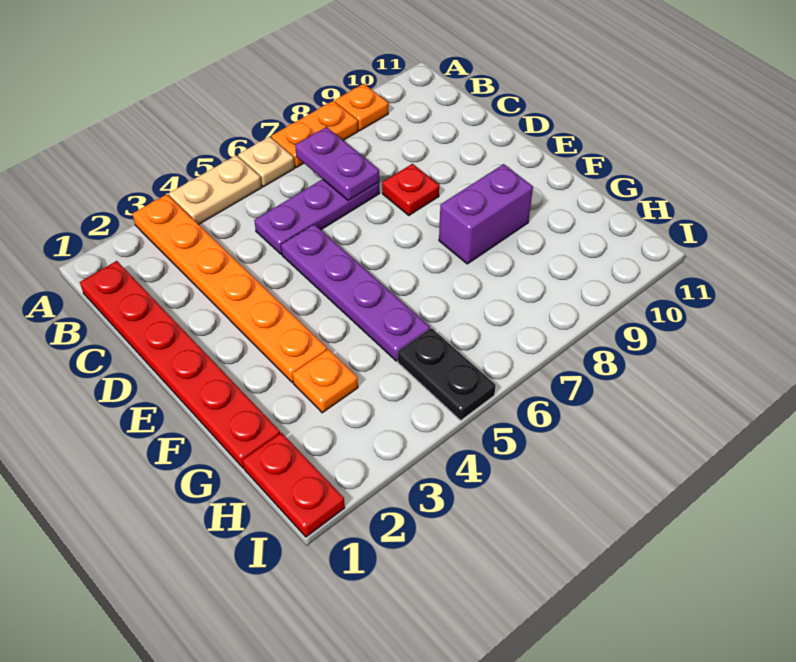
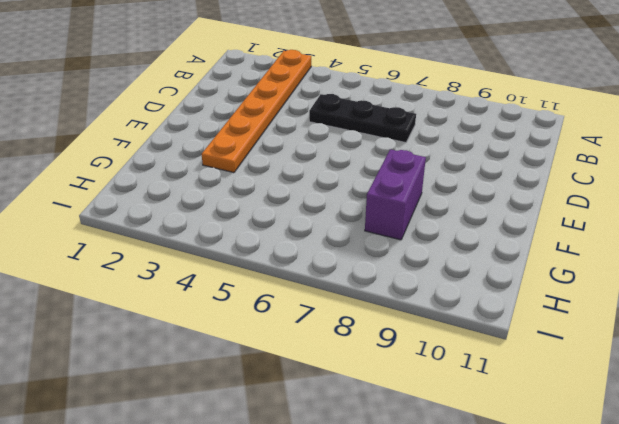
black plate C5:C7 level 1 -> purple plate C5:C7 level 1
purple brick F8:G8 level 1 -> purple brick F8:F9 level 1
none -> tan plate A4:A5 level 1
none -> tan plate A6 level 1
none -> orange plate A7:A8 level 1

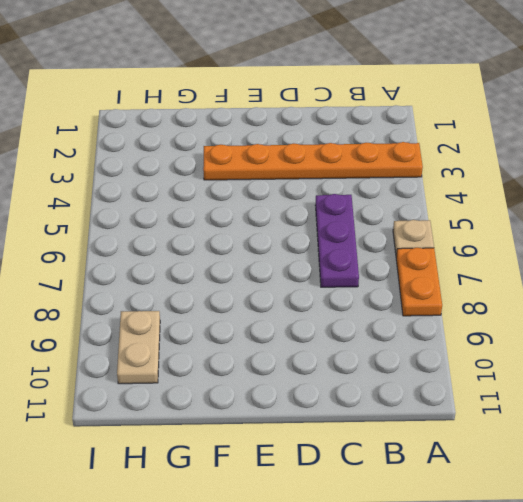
tan plate H9:H10 level 1 -> tan plate A4:A5 level 1
none -> orange plate A9 level 1
none -> red plate B1:G1 level 1
none -> purple plate D5:G5 level 1

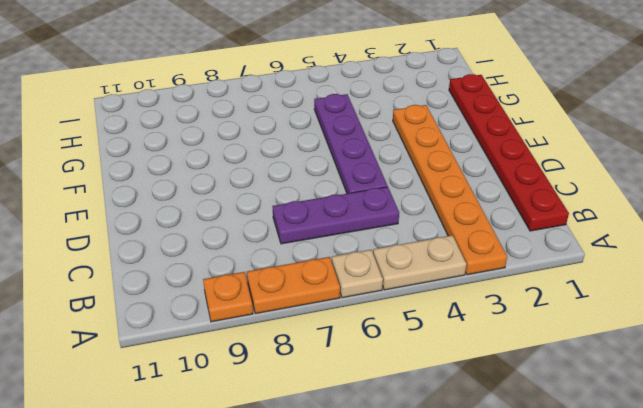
none -> red plate D8 level 1
none -> purple brick F8:F9 level 1
none -> orange plate G3 level 1

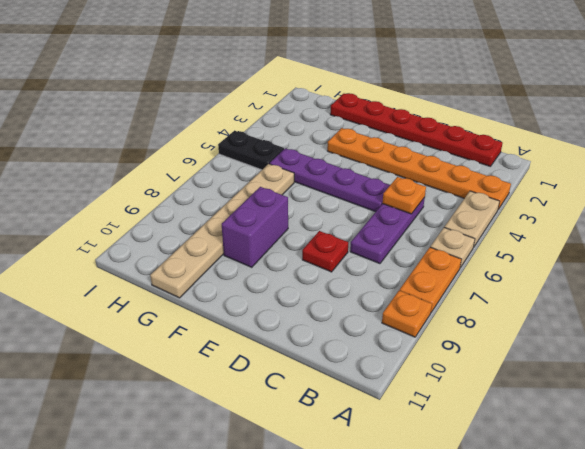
orange plate C5 level 2 -> orange plate G3 level 1
tan plate G6:G11 level 1 -> none
none -> red plate H1:I1 level 1
none -> purple plate B7:C7 level 2

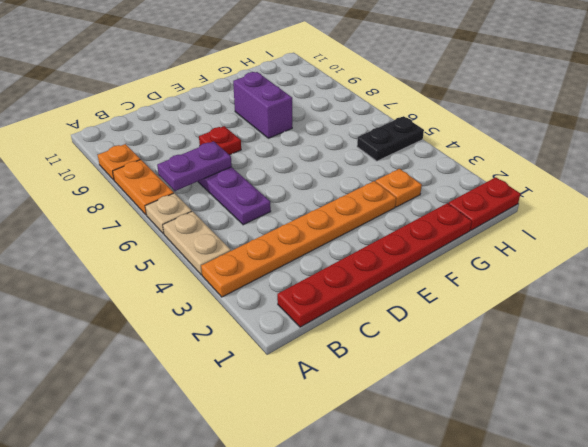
none -> purple plate D5:G5 level 1

